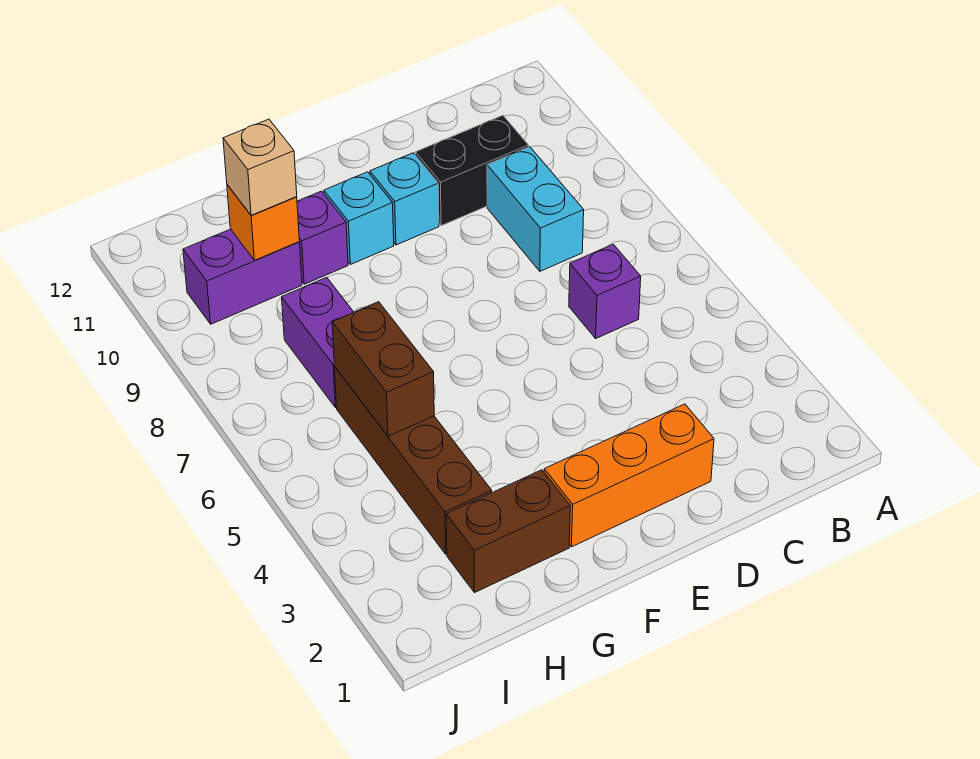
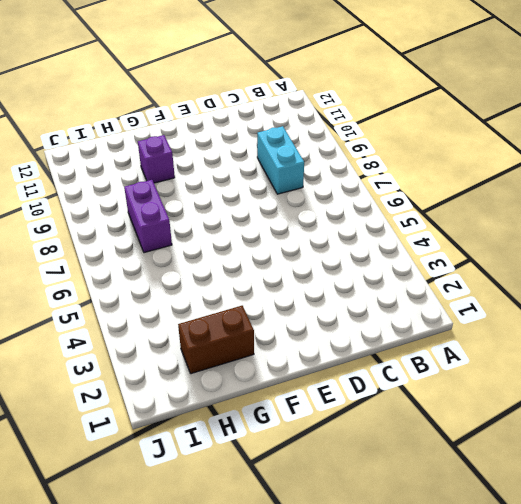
none -> purple brick C6 level 1
none -> black brick C10:D10 level 1
none -> orange brick D2:F2 level 1

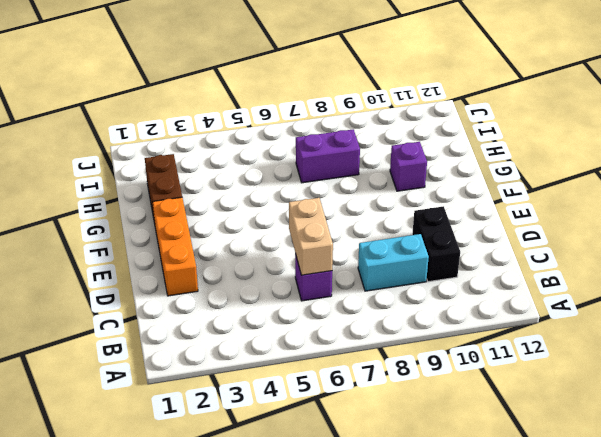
tan brick C6:D6 level 2 -> none
none -> cyan brick E10 level 1
none -> cyan brick F10 level 1
none -> brown brick H3:H6 level 1

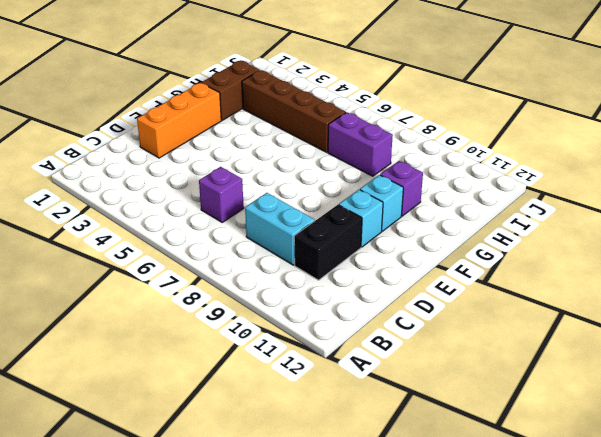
none -> purple brick H10:I10 level 1
none -> brown brick H5:H6 level 2
none -> orange brick H10 level 2

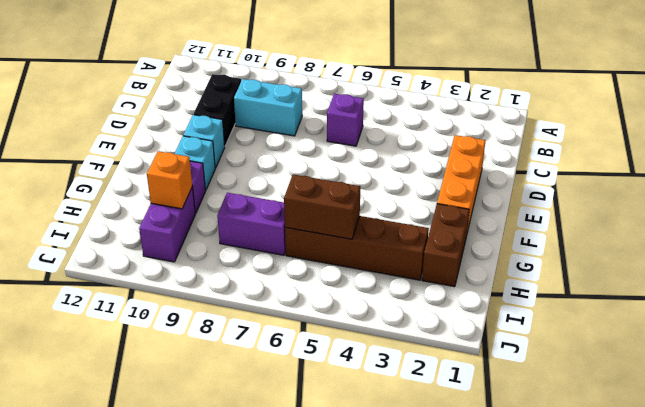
none -> tan brick H10 level 3

